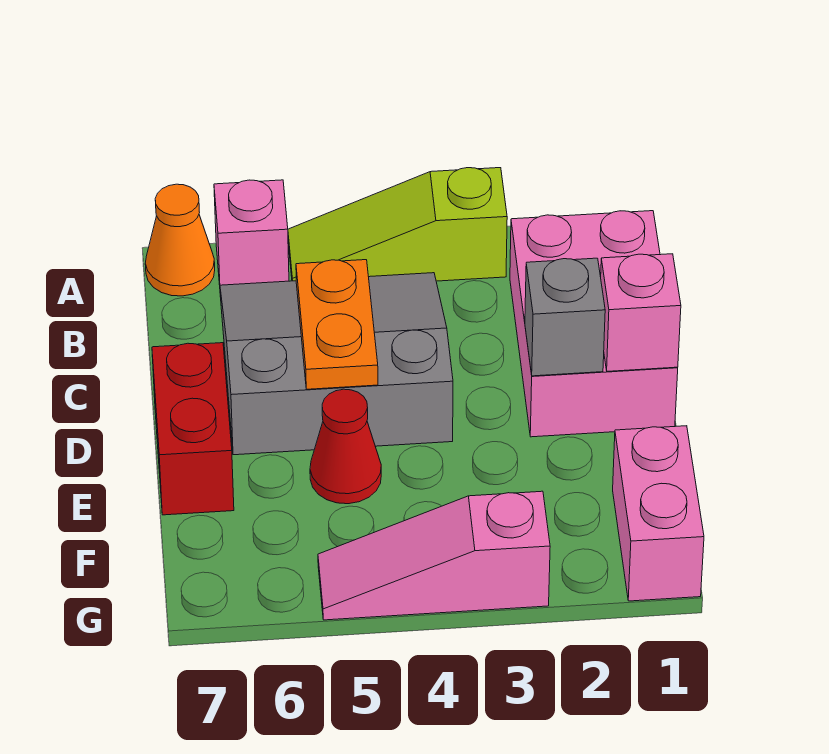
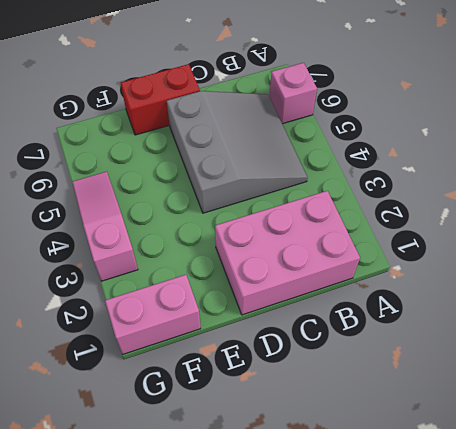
none -> lime slope A3:A5 level 1 top 3
none -> orange cone A7 level 1
none -> red cone E5 level 1

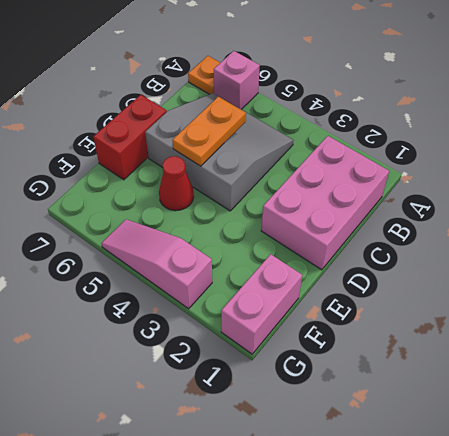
orange plate A7 level 1 -> orange cone A7 level 1
none -> lime slope A3:A5 level 1 top 3
none -> pink brick D1 level 2
none -> grey brick D2 level 2

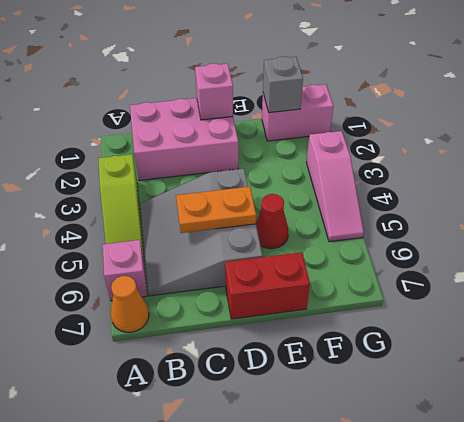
grey brick F1 level 2 -> grey brick D2 level 2

